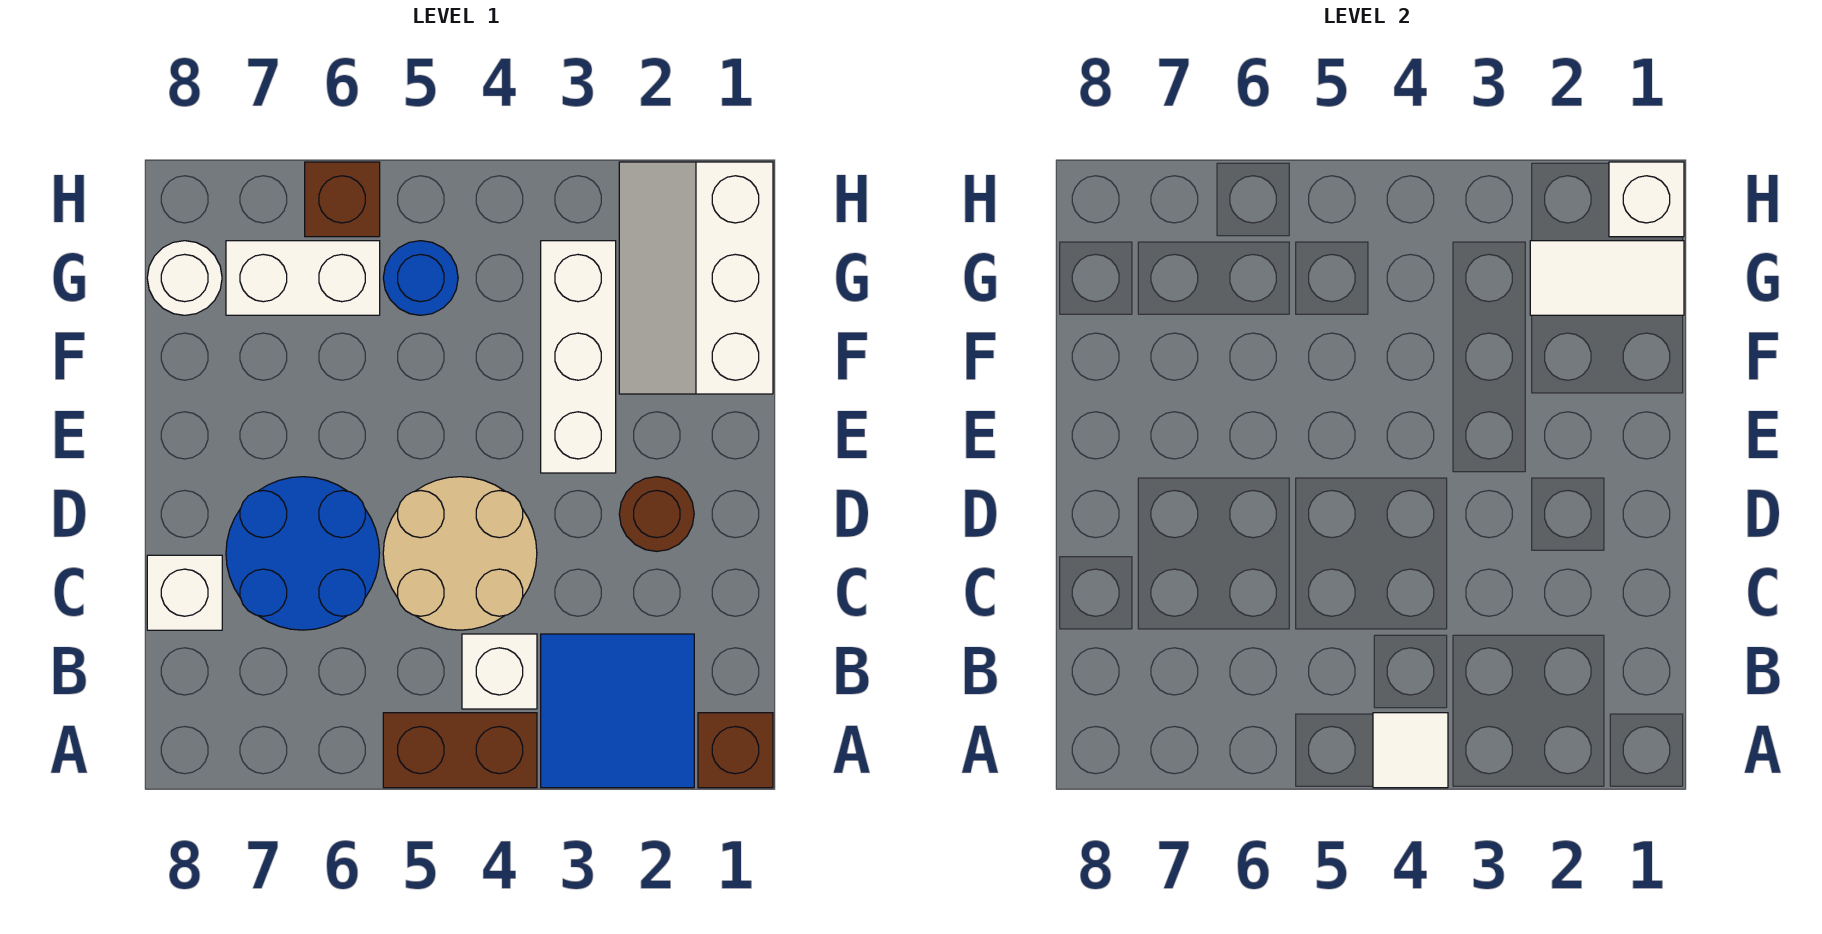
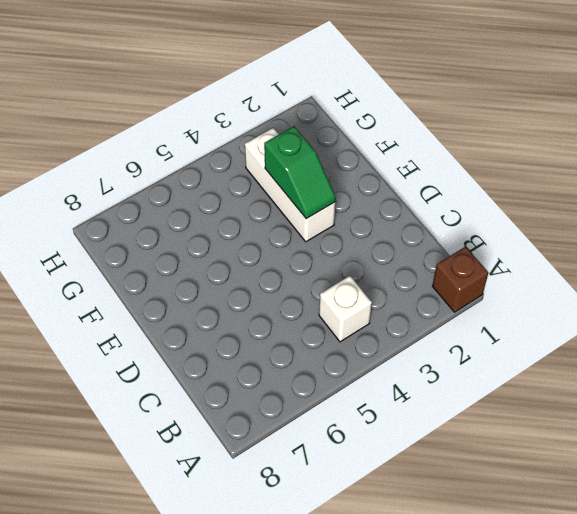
green slope E3:F3 level 2 top F -> none
none -> blue tile A2:B3 level 1
none -> brown brick A4:A5 level 1
none -> tan round brick C4:D5 level 1

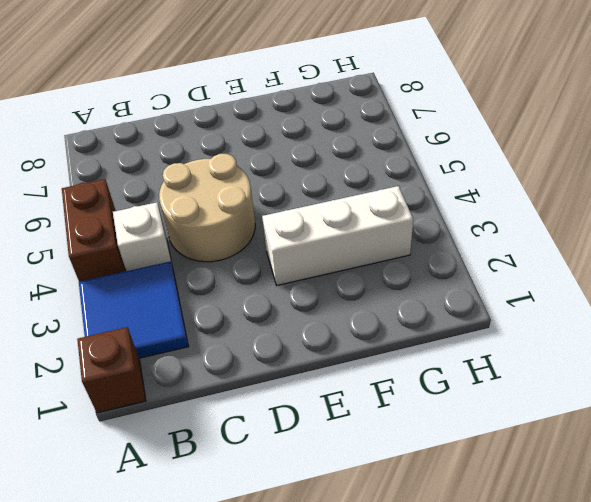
none -> blue round brick C6:D7 level 1
none -> white brick C8 level 1
none -> brown round brick D2 level 1

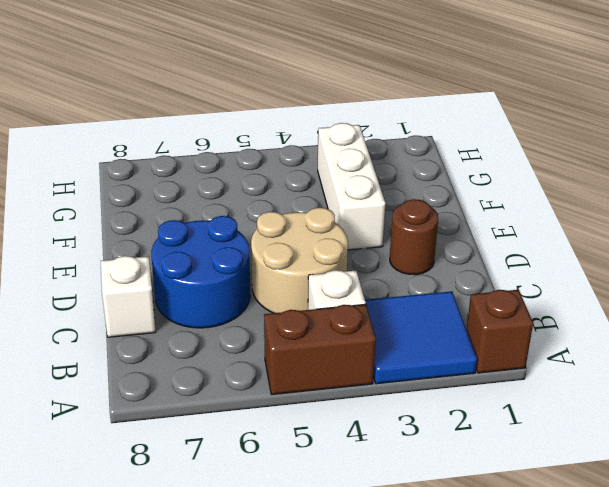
none -> white slope F1:H2 level 1 top 1
none -> blue round brick G5 level 1
none -> white brick G6:G7 level 1

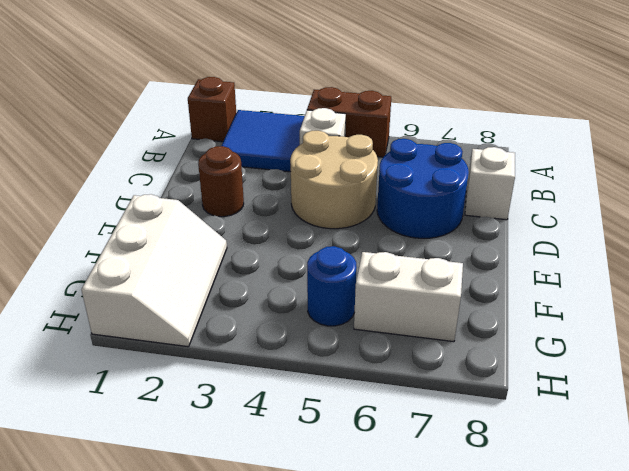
none -> white brick E3:G3 level 1
none -> white round brick G8 level 1
none -> brown brick H6 level 1

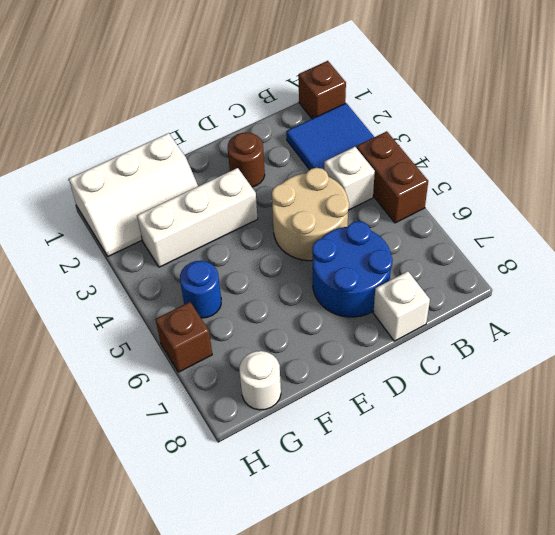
none -> white brick G6:G7 level 1
none -> white tile A4 level 2
none -> white tile G1:G2 level 2

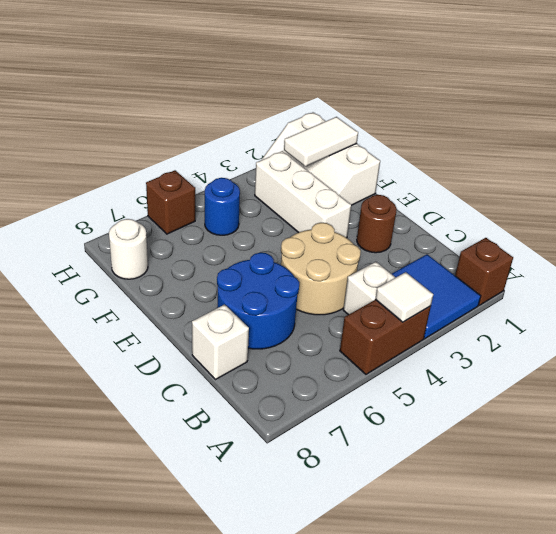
none -> white brick G6:G7 level 1
none -> white brick H1 level 2

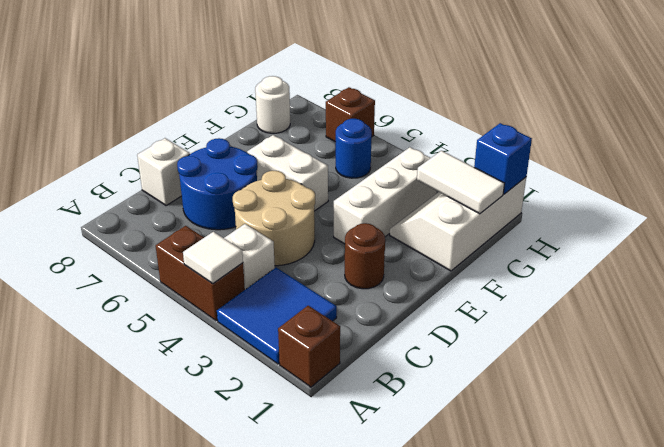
white brick E5:E6 level 1 -> white brick G6:G7 level 1
blue brick H1 level 2 -> white brick H1 level 2

